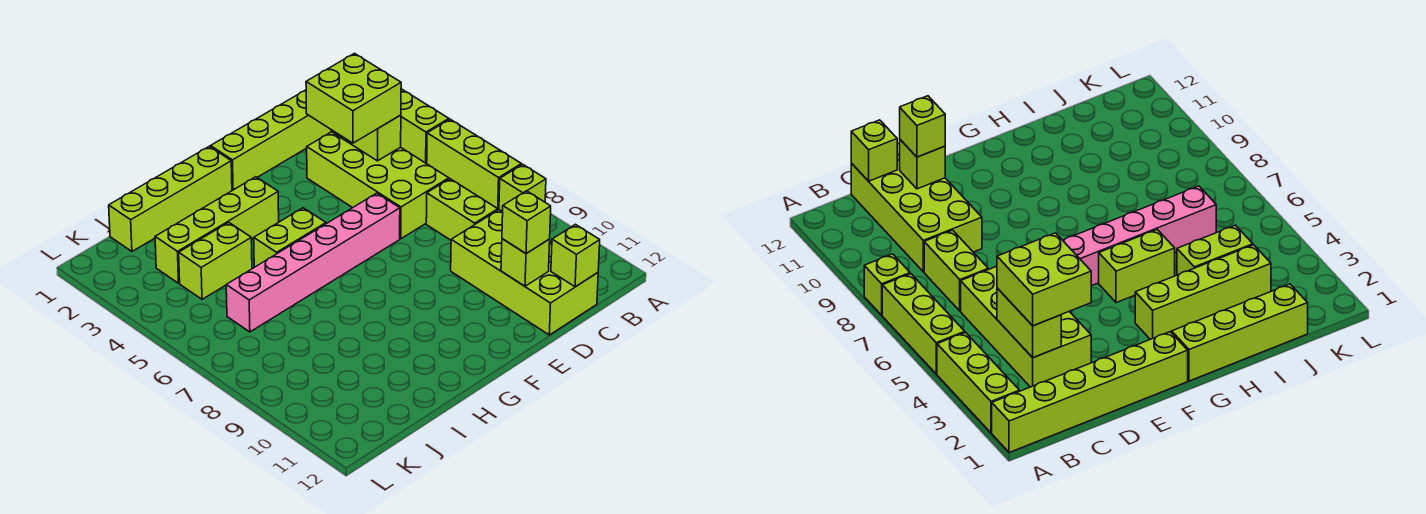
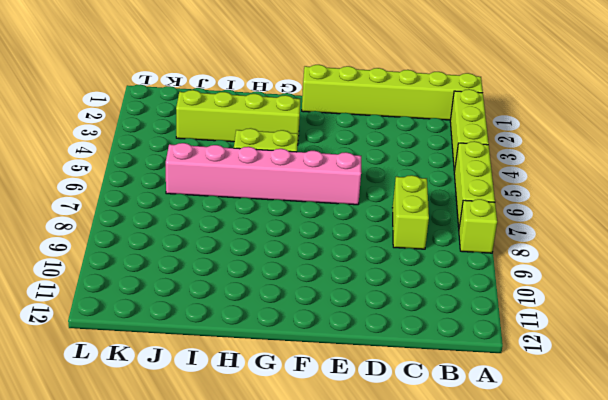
none -> lime brick C3:D6 level 1
none -> lime brick C9:D12 level 1
none -> lime brick G1:J1 level 1

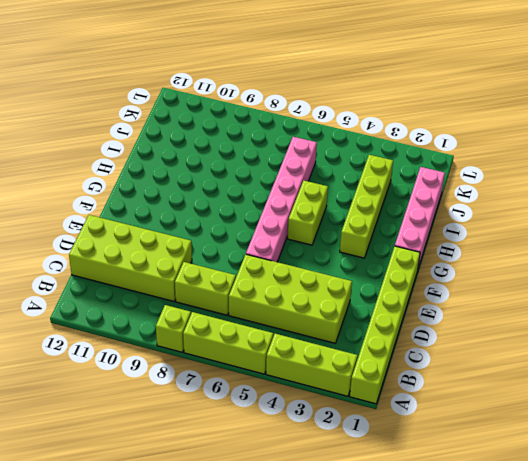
pink brick G1:J1 level 1 -> lime brick G1:J1 level 1
none -> lime brick I4:J4 level 1
none -> lime brick C3:C4 level 2
none -> lime brick C12 level 2

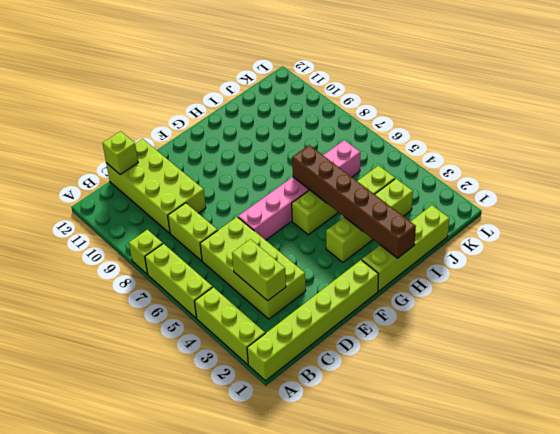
brown brick H1:H6 level 2 -> none
none -> lime brick D11 level 2
none -> lime brick C3:D4 level 3
none -> lime brick D11 level 3

